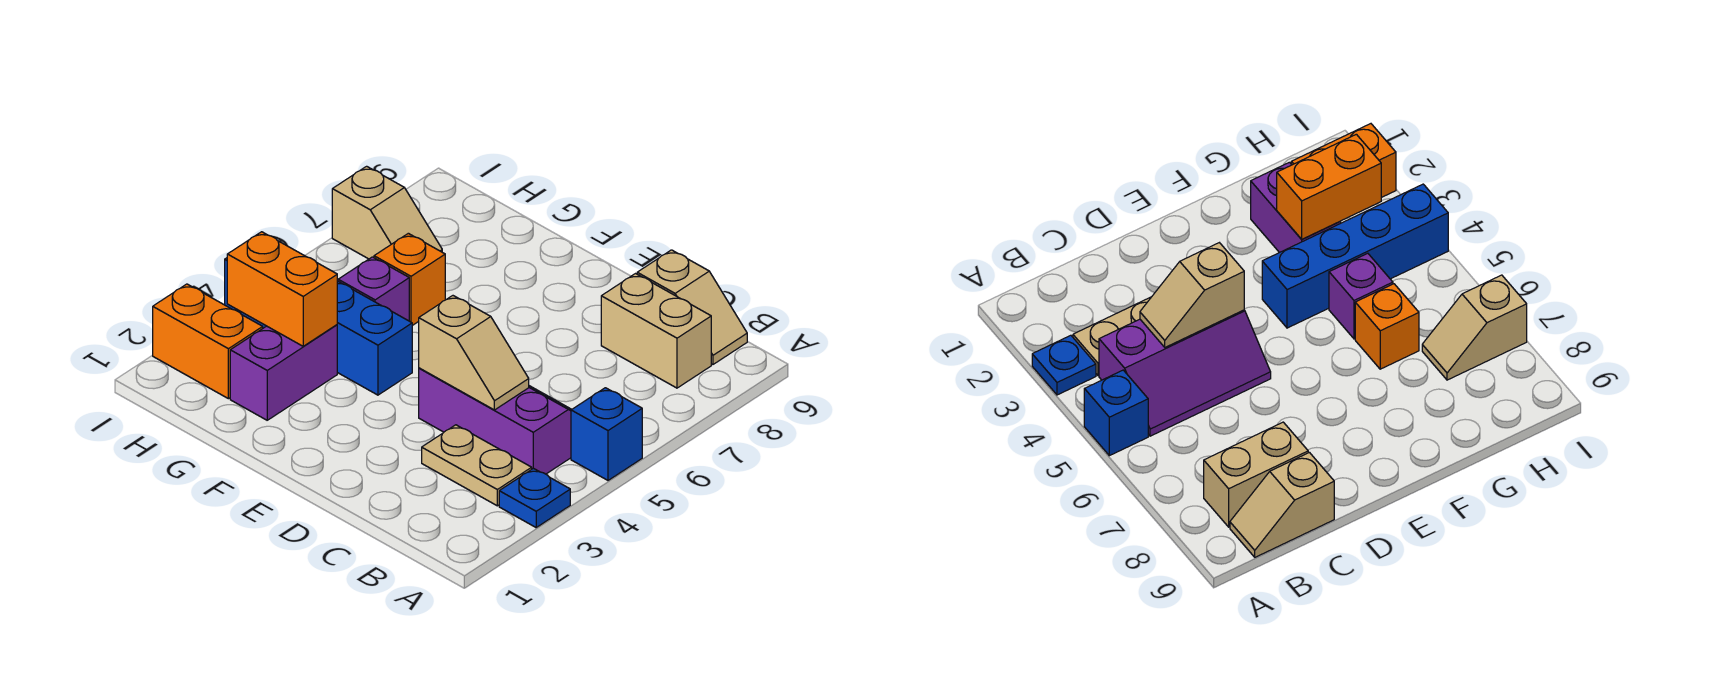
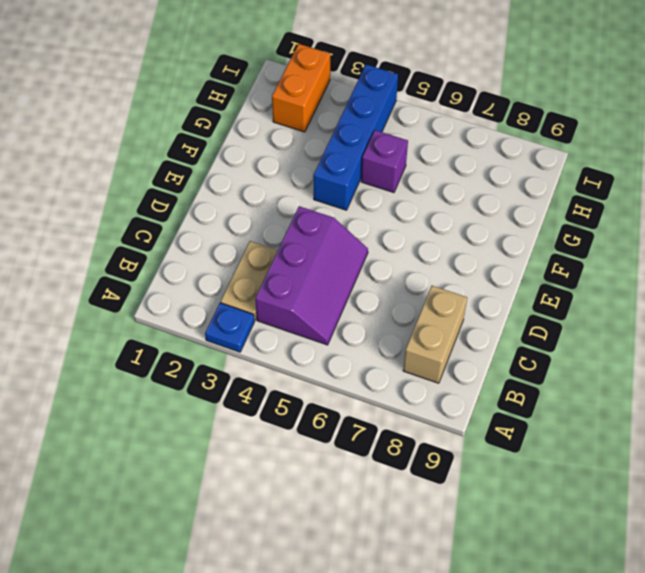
none -> blue brick A5 level 1
none -> tan slope B9:C9 level 1 top C
none -> purple brick G2:G3 level 1

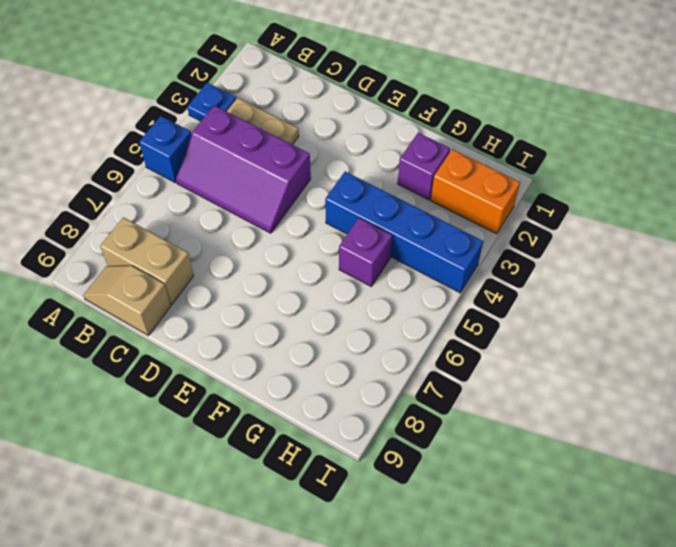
purple brick G2 level 1 -> purple brick G2:G3 level 1
none -> orange brick G6 level 1
none -> tan slope H7:I7 level 1 top I
none -> tan slope C4:D4 level 2 top D

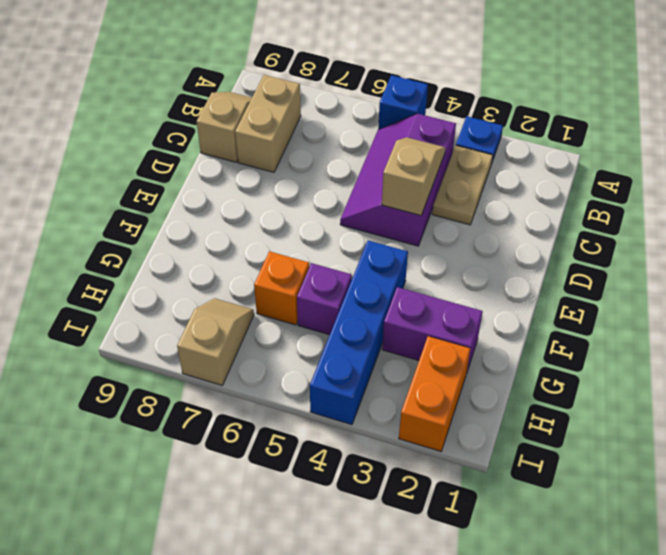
none -> orange brick G3:H3 level 2

